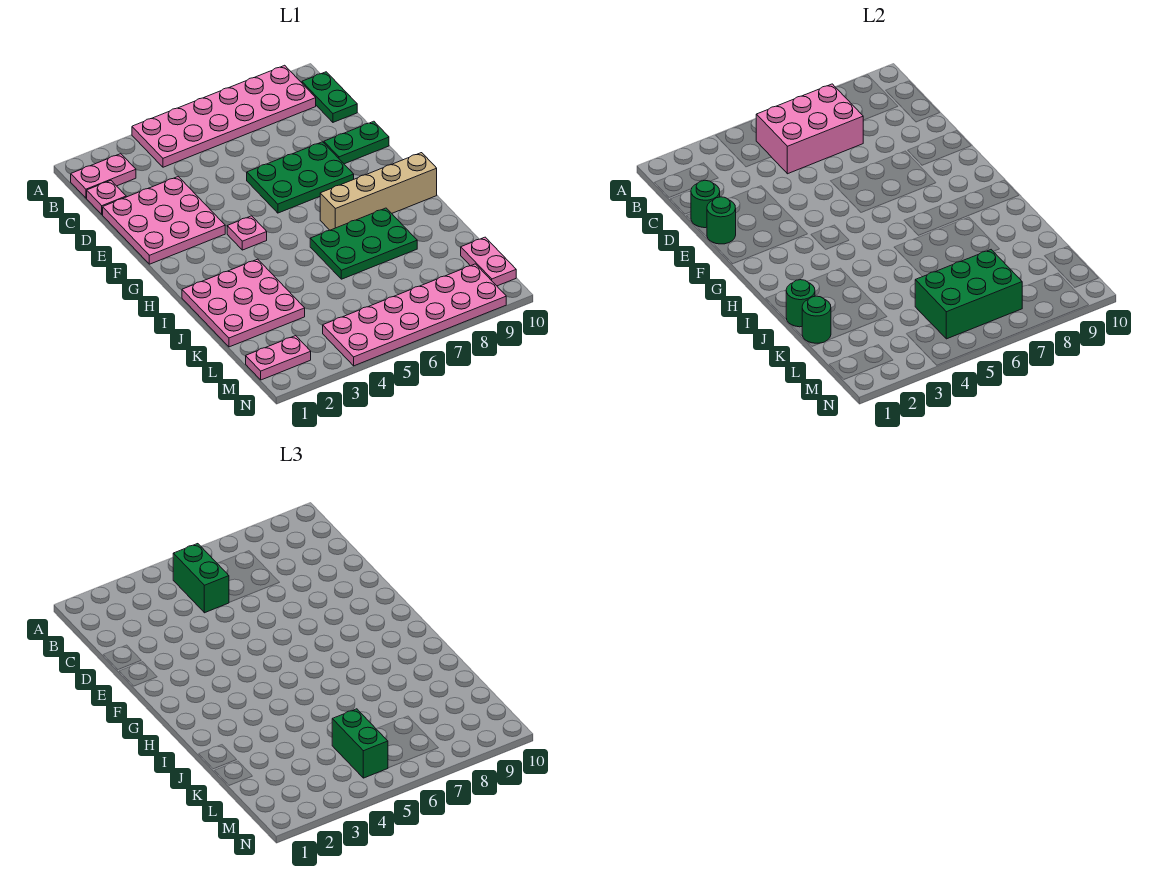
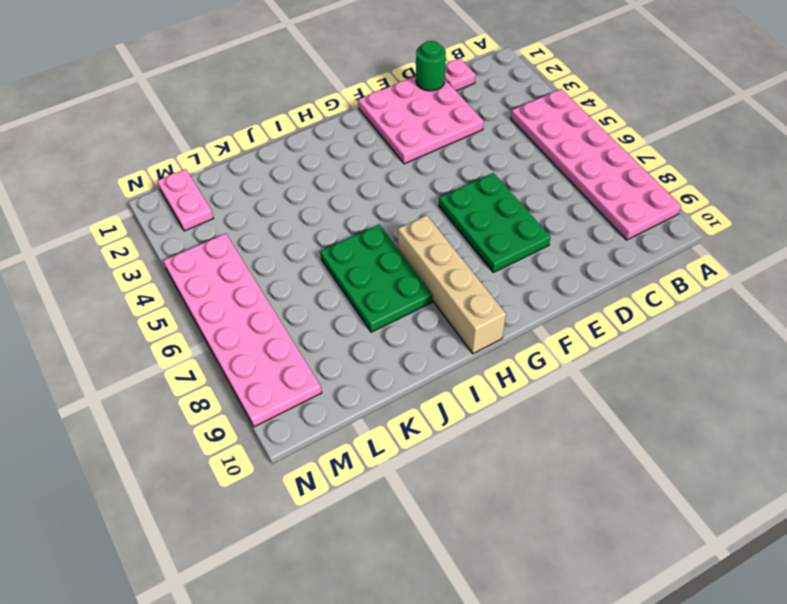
none -> pink plate B1:B2 level 1
none -> green plate B10:C10 level 1
none -> green plate E9:E10 level 1

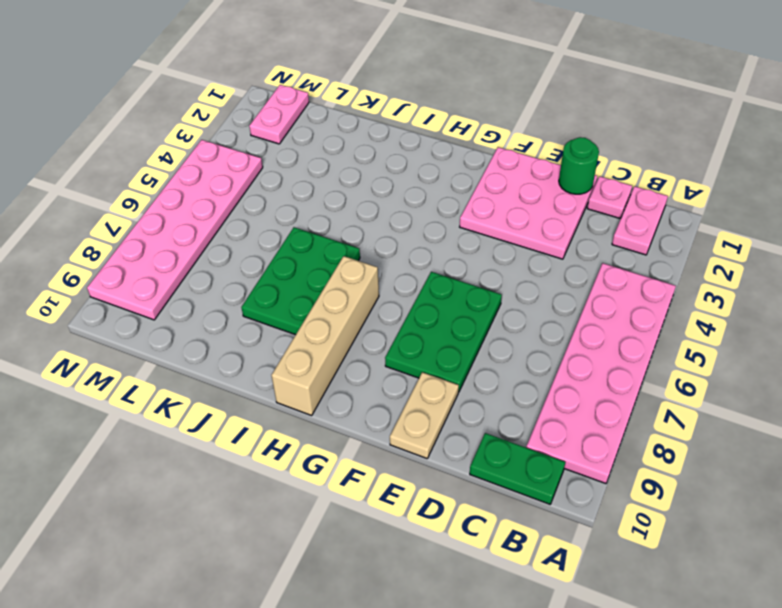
tan plate E9:E10 level 1 -> green plate E9:E10 level 1
none -> pink plate G4 level 1
none -> pink plate I1:K3 level 1
none -> pink plate L10:M10 level 1

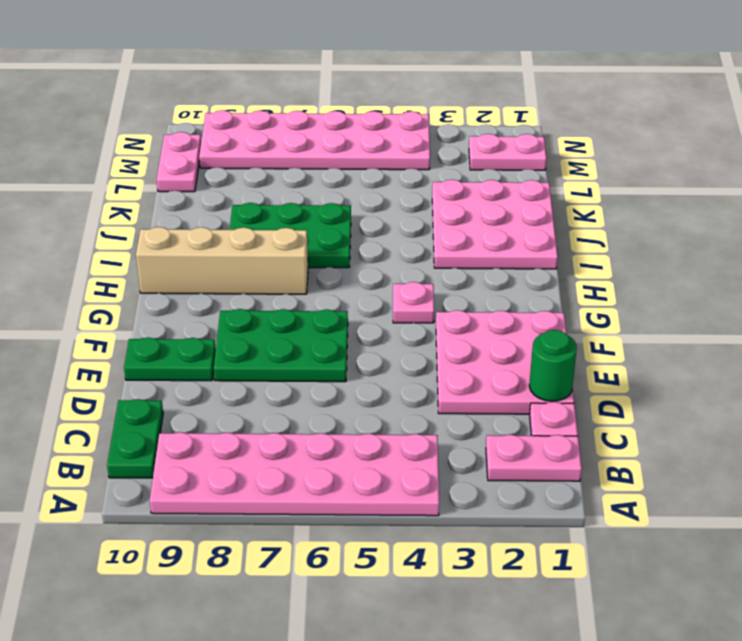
none -> pink brick B5:C7 level 2
none -> green round brick E1 level 2
none -> green round brick J1 level 2

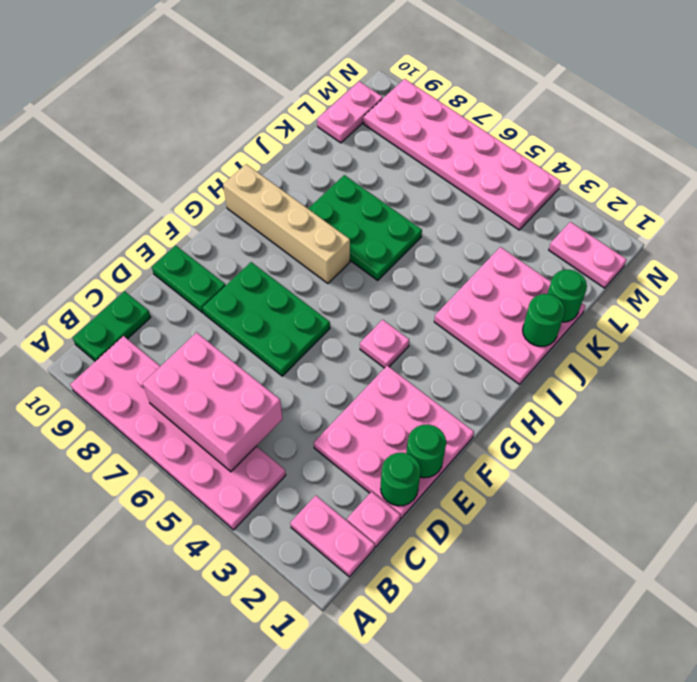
none -> green brick L5:M7 level 2
none -> green brick B5:C5 level 3
none -> green brick L5:M5 level 3

